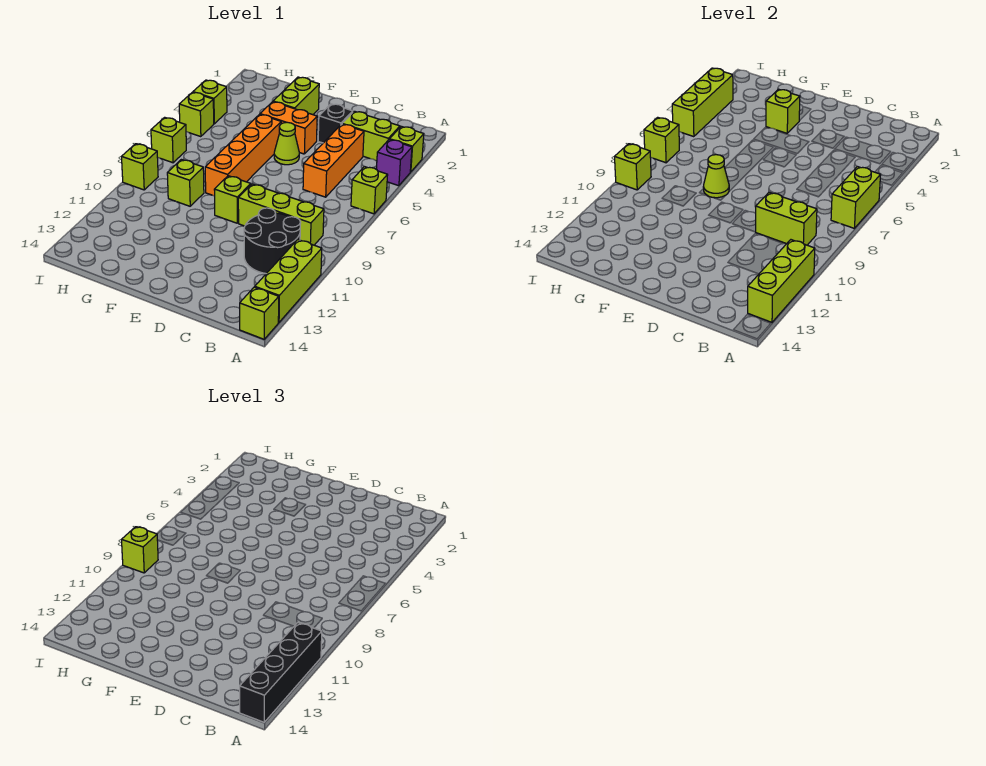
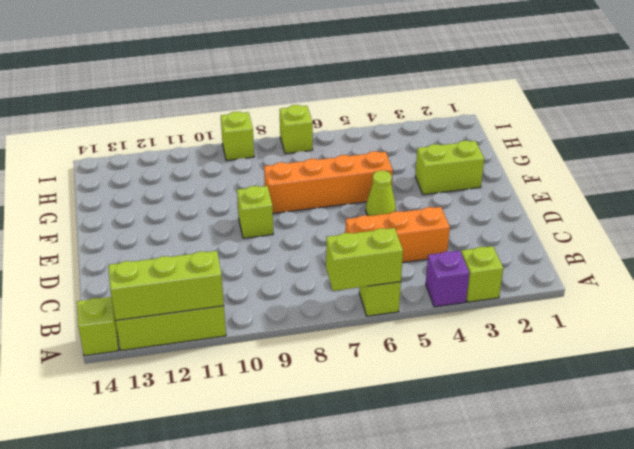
none -> lime brick B3:C3 level 1
none -> lime brick B9:D9 level 1
none -> black round brick B10:C11 level 1
none -> black brick D3 level 1

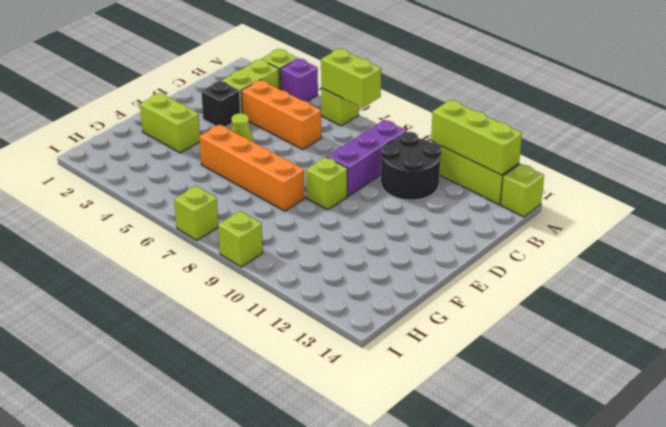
purple brick B9:D9 level 1 -> lime brick B9:D9 level 1
none -> orange brick E4:F4 level 1
none -> lime brick G9 level 1
none -> lime brick I4 level 1
none -> lime brick I5 level 1

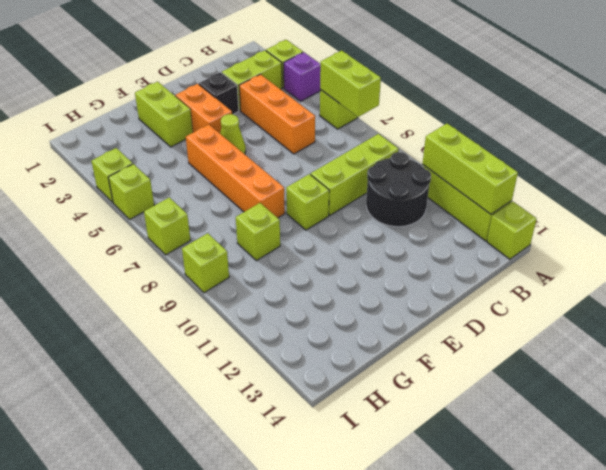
orange brick E3:E4 level 1 -> orange brick E4:F4 level 1
none -> lime brick B9:C9 level 2
none -> lime brick F3 level 2
none -> lime cone F8 level 2
none -> lime brick I3:I5 level 2

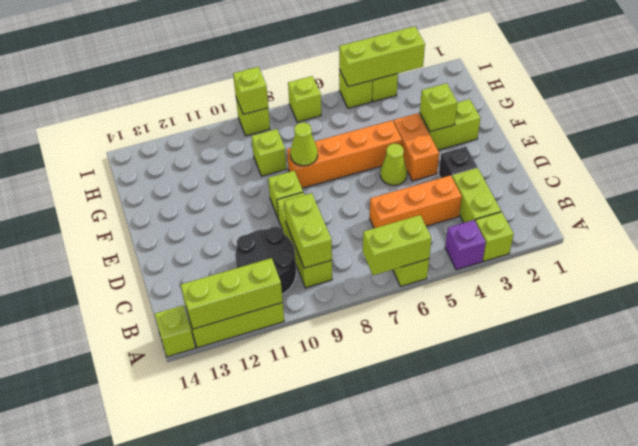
none -> lime brick I7 level 2
none -> black brick A11:A14 level 3
none -> lime brick I9 level 3

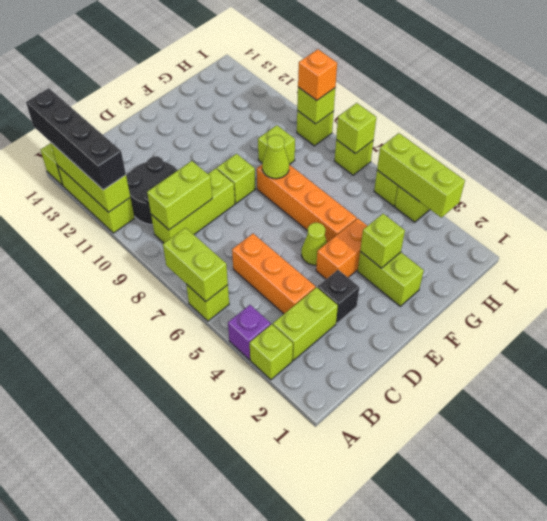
orange brick I9 level 3 -> lime brick I9 level 3

